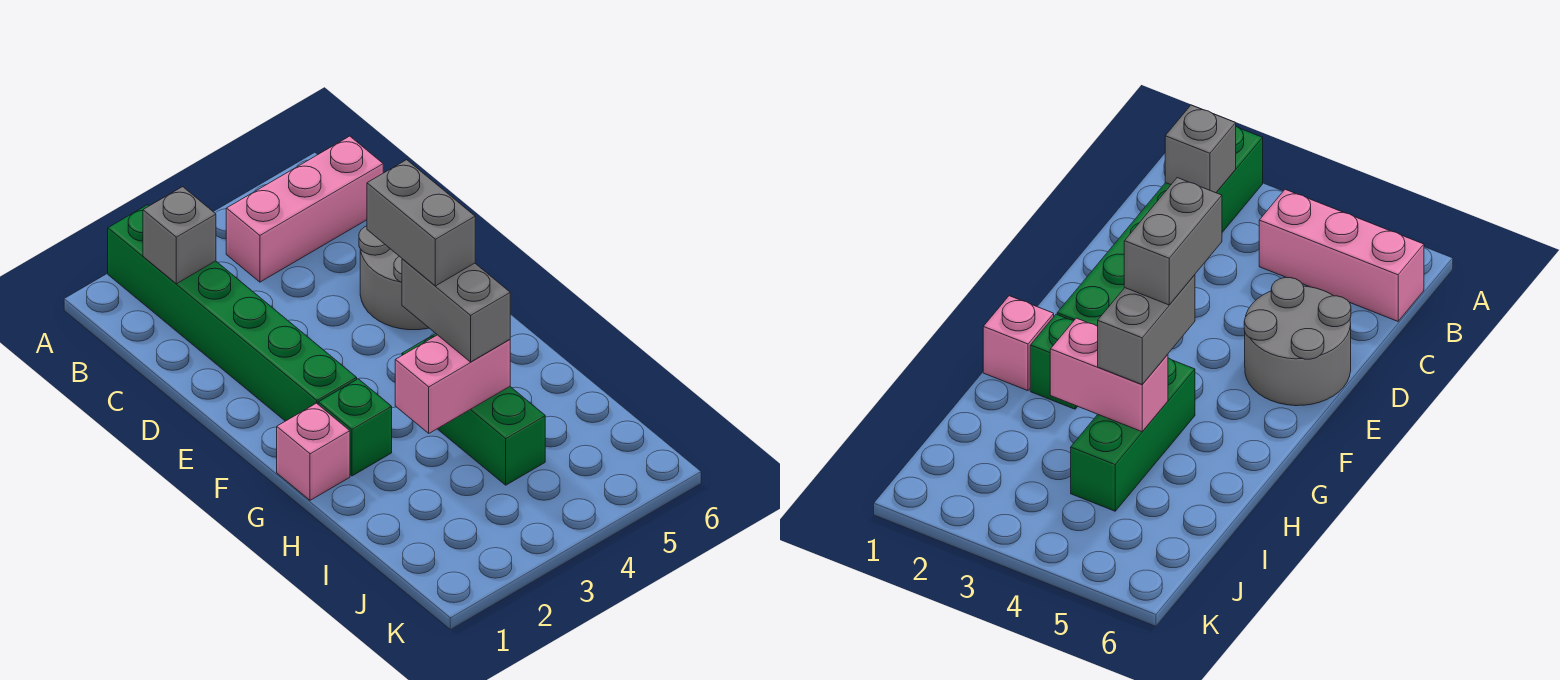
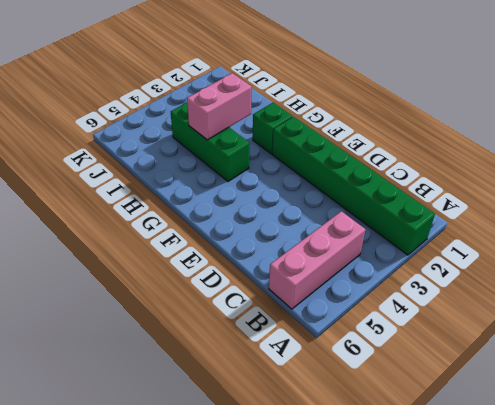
none -> grey round brick D5:E6 level 1
none -> pink brick G1 level 1

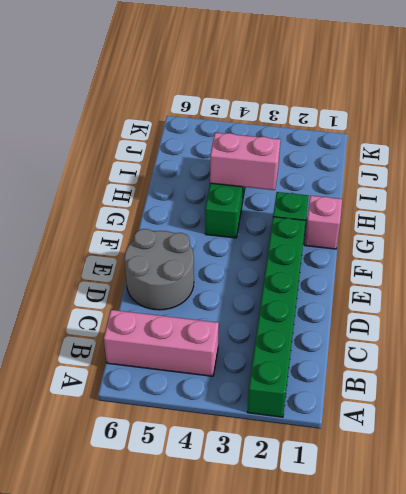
none -> grey brick B2 level 2
none -> grey brick G4:H4 level 3

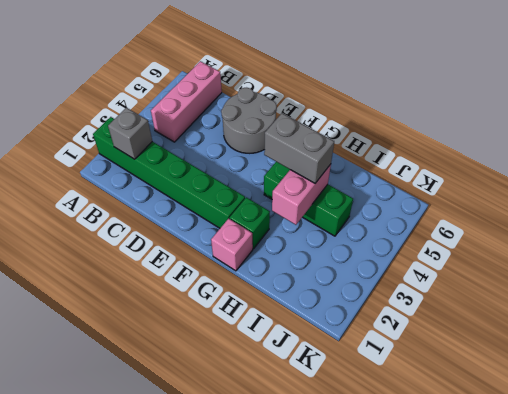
none -> grey brick F4:G4 level 4

